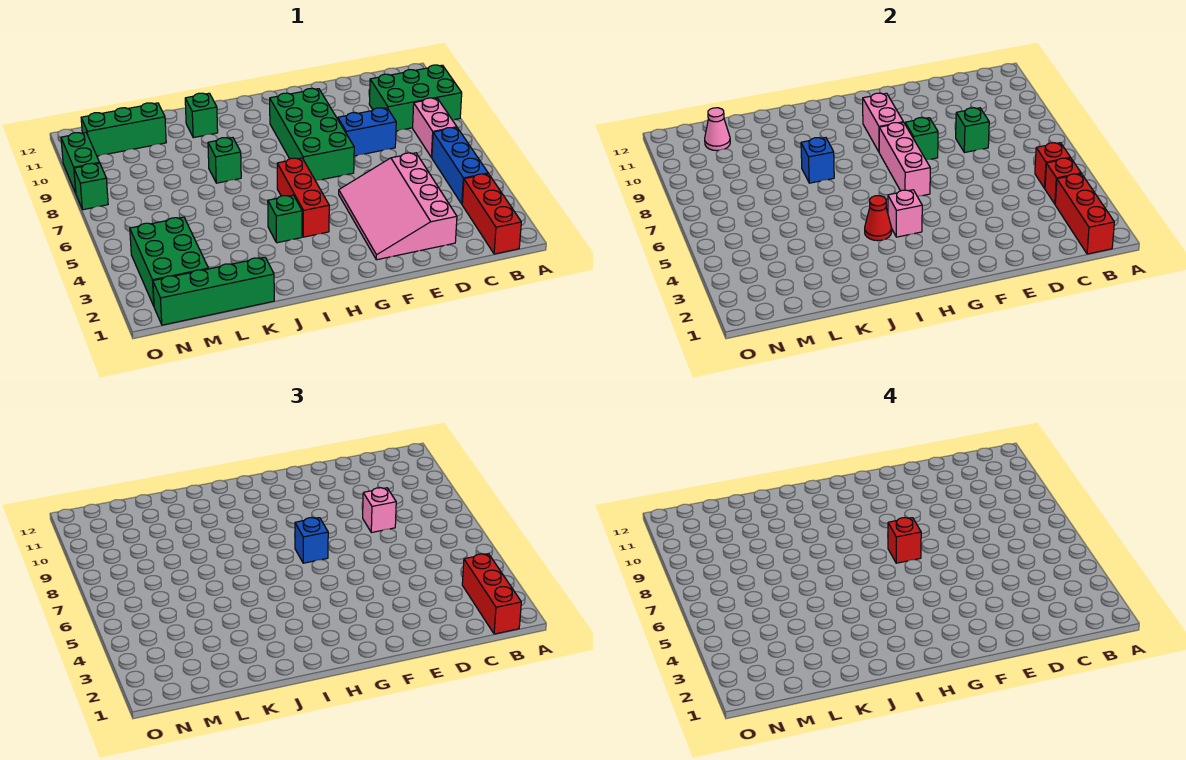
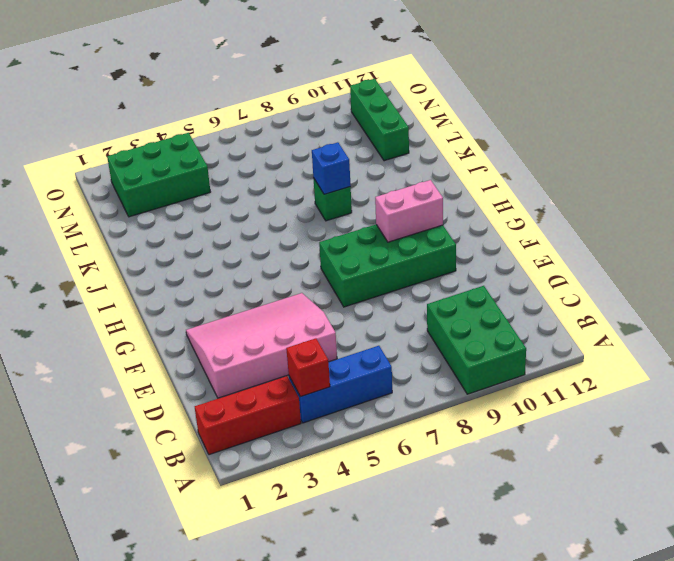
none -> pink brick B7:B8 level 1
none -> blue brick D8:E8 level 1
none -> red brick H4:H6 level 1
none -> green brick I4 level 1

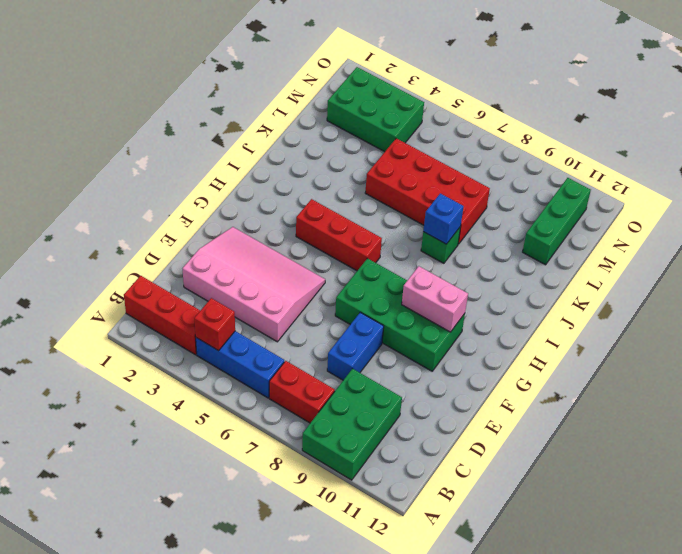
red brick B7:B8 level 1 -> pink brick B7:B8 level 1
red brick K5:L8 level 1 -> none
none -> green brick I4 level 1
none -> green brick J11 level 1
none -> green brick K1:N1 level 1
none -> green brick O8 level 1

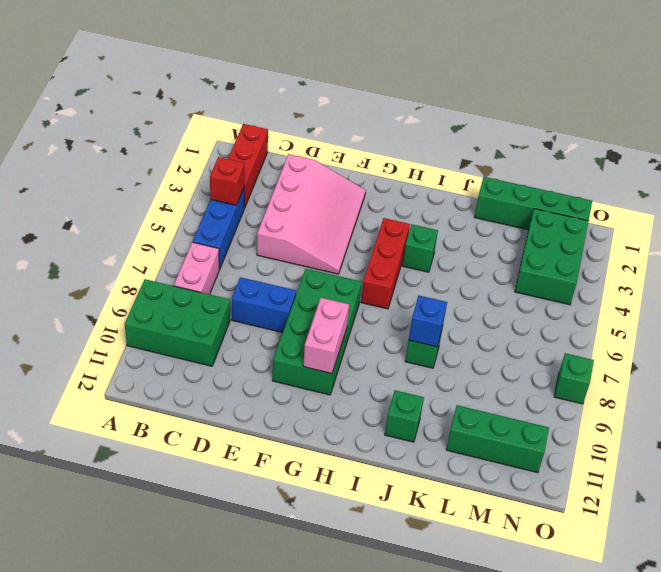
none -> green brick O9:O10 level 1
none -> red brick B1:B3 level 2
none -> red brick B5 level 2
none -> green brick D8 level 2

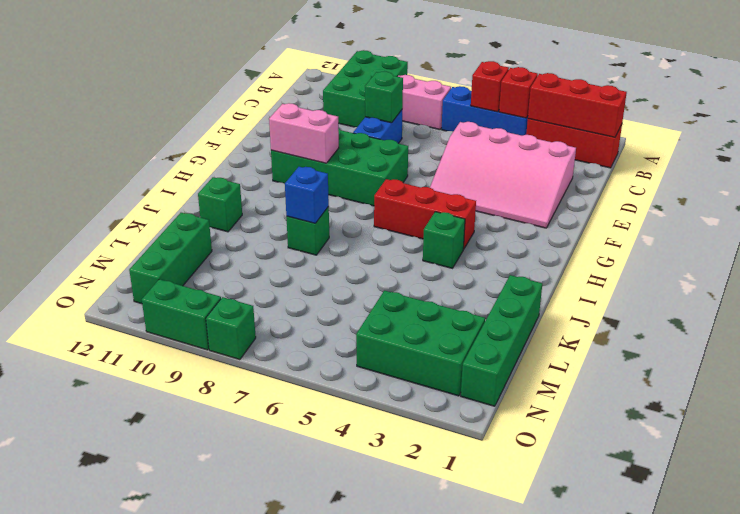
none -> green brick F8 level 2
none -> pink brick G6:G8 level 2
none -> pink brick H4 level 2
none -> red cone I4 level 2

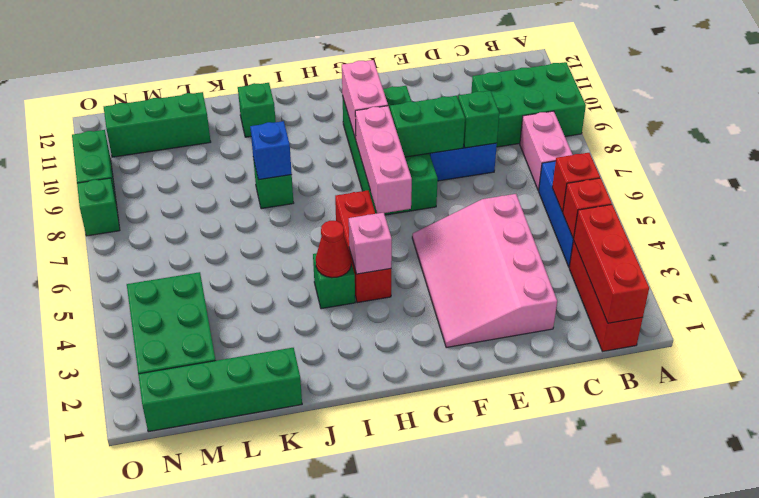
green brick E8:F8 level 2 -> green brick F8 level 2
none -> pink cone M11 level 2
none -> red brick B1:B3 level 3
none -> pink brick D8 level 3
none -> blue brick G7 level 3

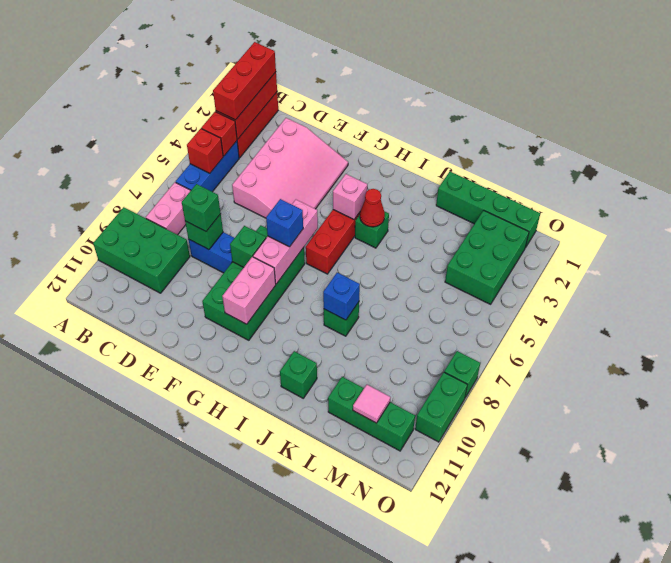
green brick D8 level 3 -> pink brick D8 level 3
pink tile M11 level 2 -> pink cone M11 level 2
none -> red brick G7 level 4

